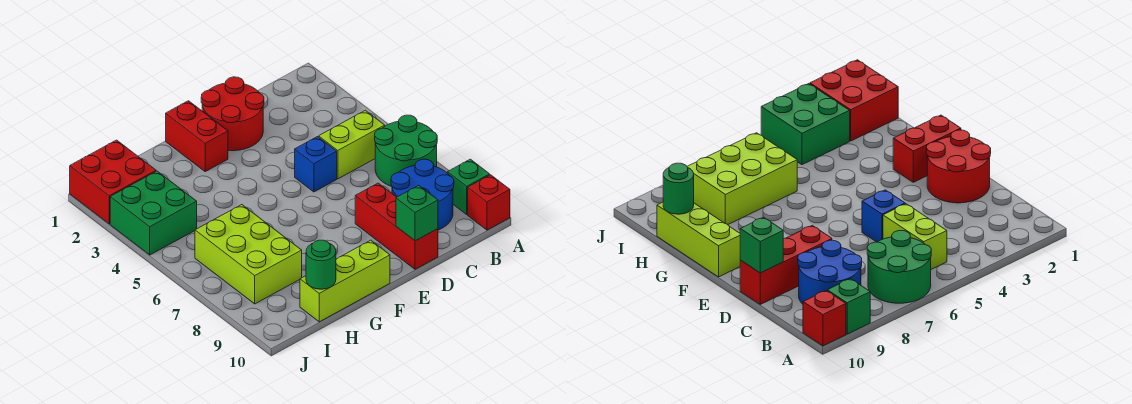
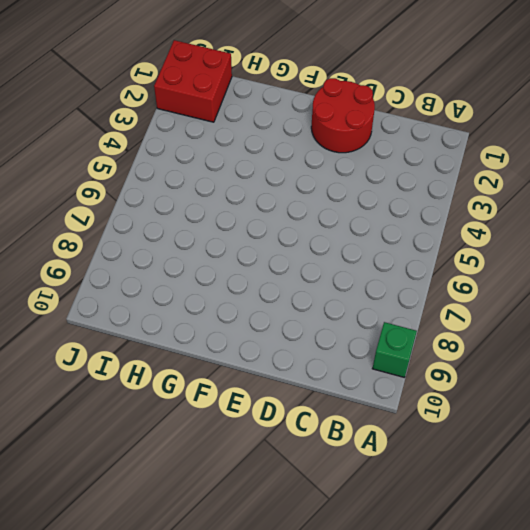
none -> green round brick A6:B7 level 1
none -> red brick A10 level 1
none -> lime brick B5:C5 level 1

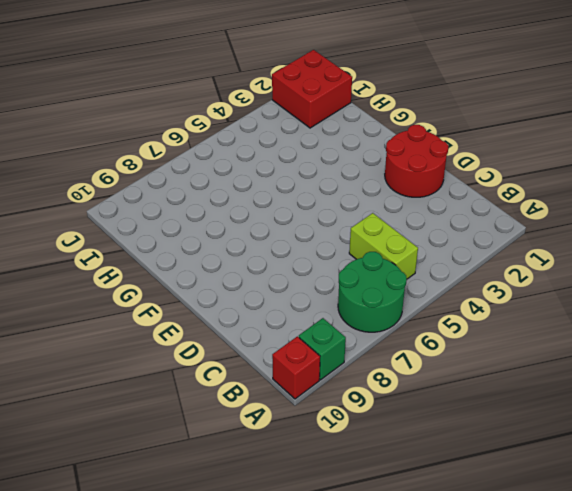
none -> blue round brick B8:C9 level 1
none -> blue brick D5 level 1
none -> red brick D8:D10 level 1

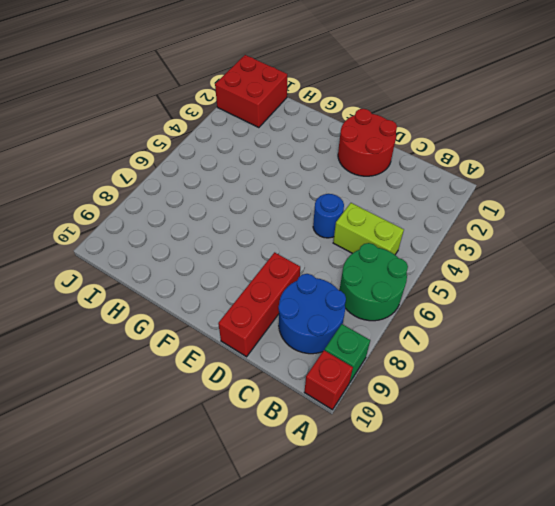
blue round brick D5 level 1 -> blue brick D5 level 1
none -> red brick F1:F2 level 1
none -> lime brick F10:H10 level 1
none -> lime brick H6:I8 level 1

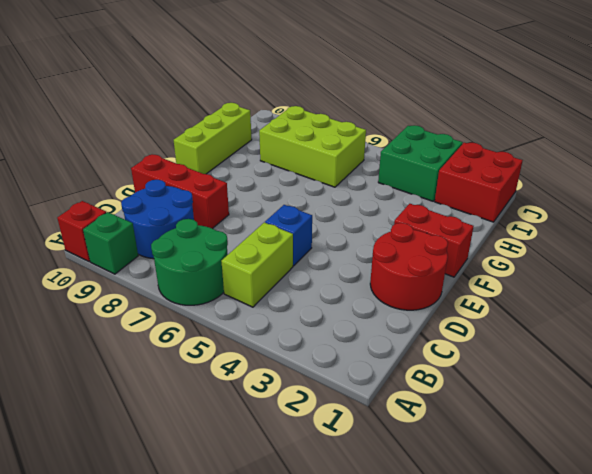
none -> green brick D10 level 2
none -> green round brick H10 level 2

